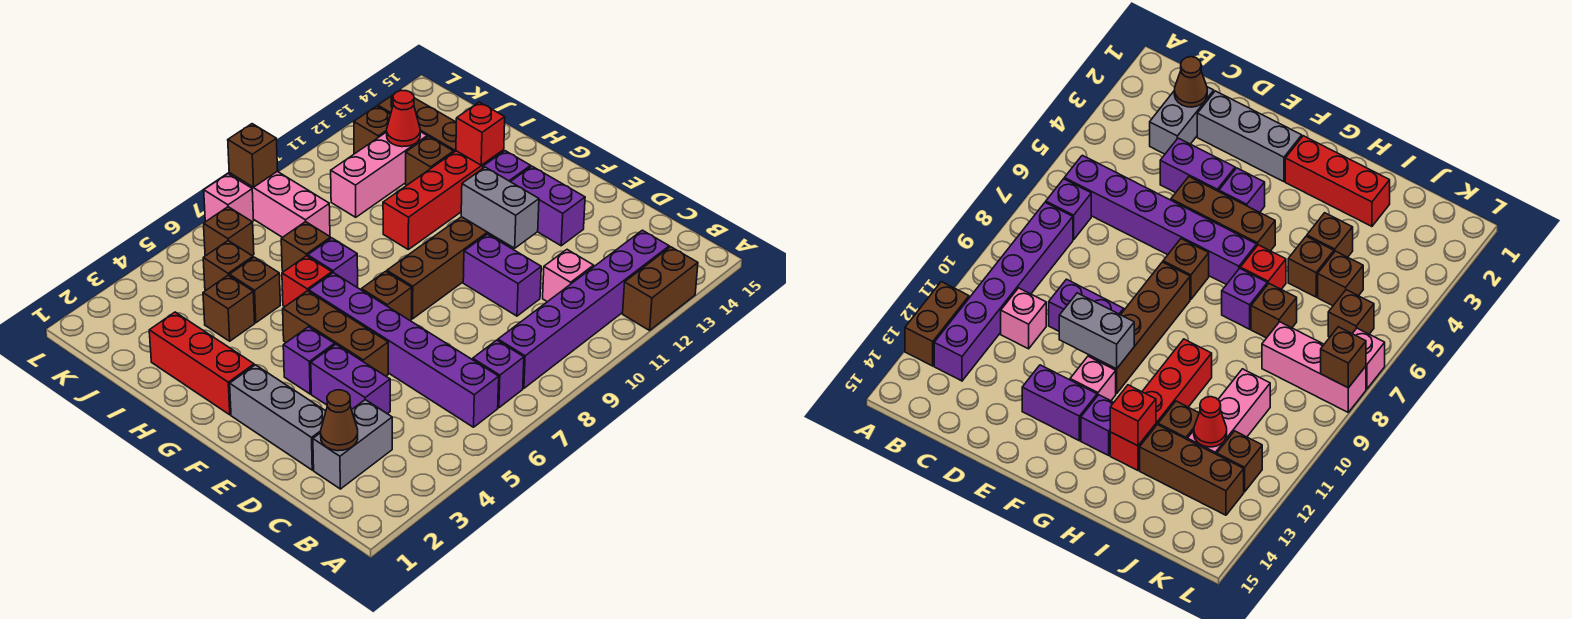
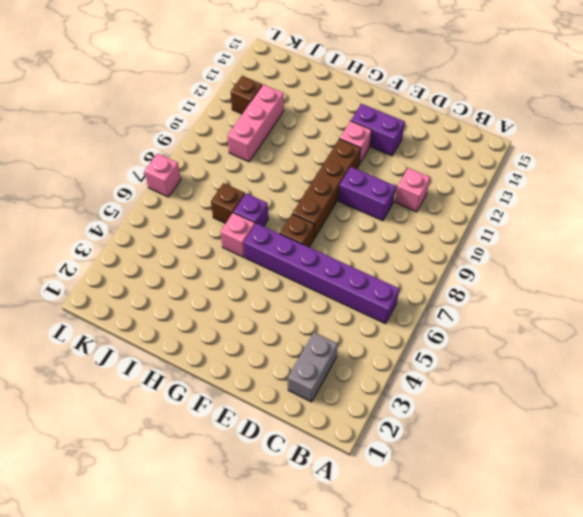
pink brick H6 level 1 -> red brick H6 level 1
none -> brown brick A12:A13 level 1
none -> purple brick B7 level 1
none -> purple brick B8:B13 level 1
none -> grey brick D2:F2 level 1

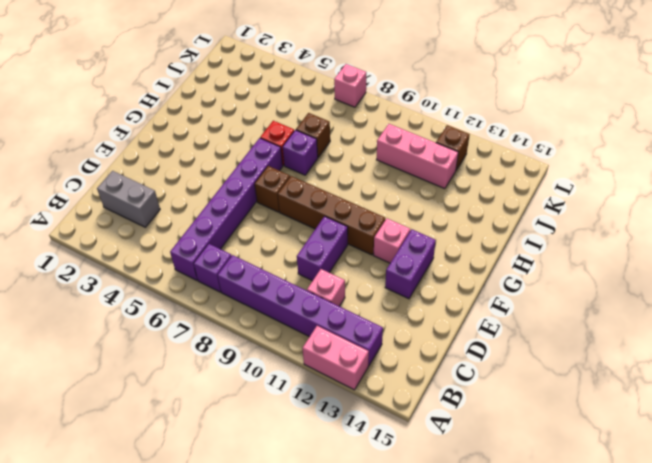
pink brick A12:A13 level 1 -> brown brick A12:A13 level 1
none -> grey brick D2:F2 level 1
none -> purple brick D4:E4 level 1
none -> brown brick E5:G5 level 1
none -> purple brick F4 level 1

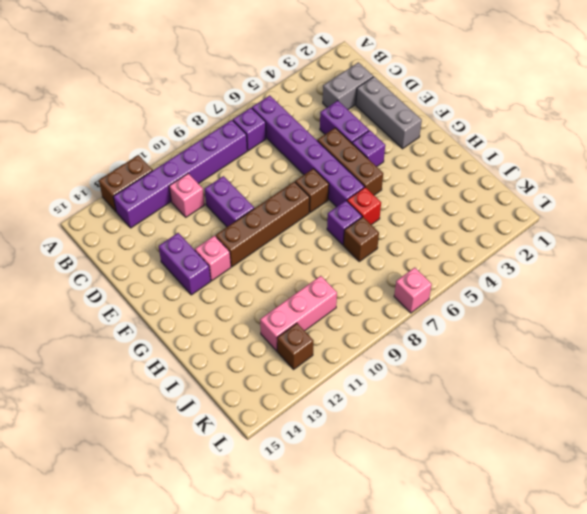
none -> red brick G2:I2 level 1
none -> purple brick G13 level 1
none -> red brick H10:H13 level 1
none -> brown brick I4 level 1

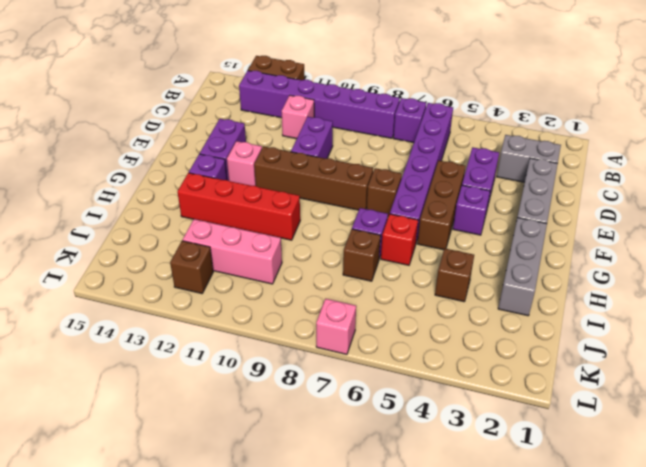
grey brick G2:I2 level 1 -> red brick G2:I2 level 1
none -> brown brick I5 level 1
none -> brown brick I12 level 1
none -> brown brick I13:K13 level 1
none -> brown brick J5 level 1

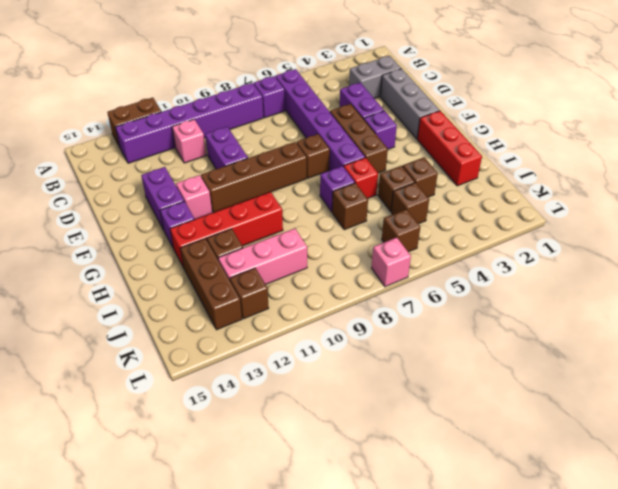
none -> pink brick J8:L8 level 1
none -> brown cone C2 level 2
none -> grey brick E11:F11 level 2
none -> red brick H13 level 2

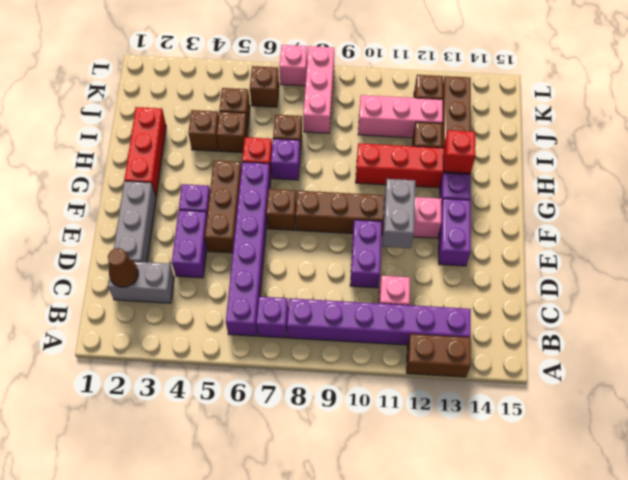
none -> red cone J12 level 2
none -> brown brick L8 level 2

